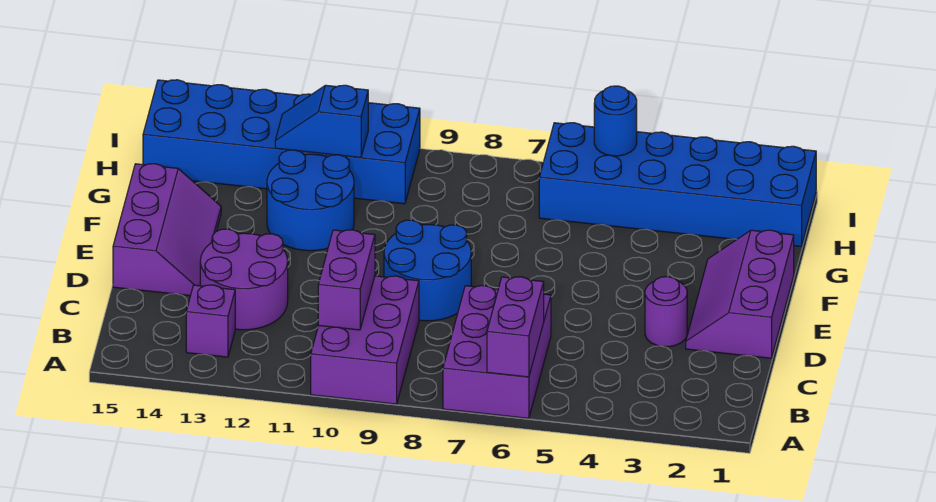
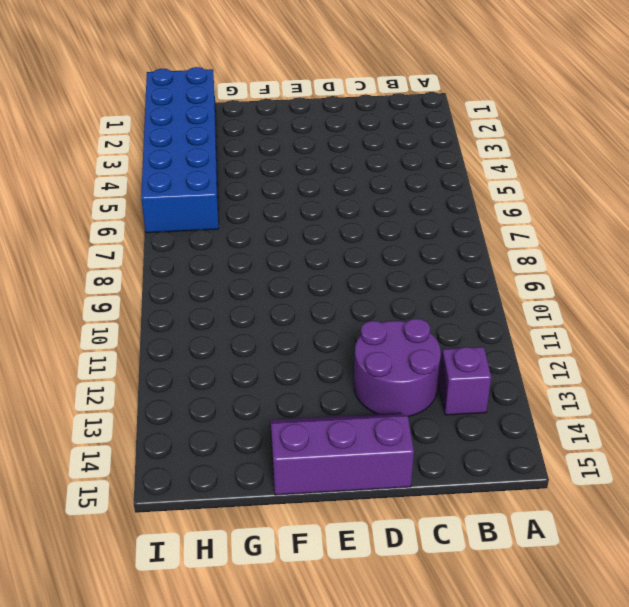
none -> purple brick A6:C7 level 1
none -> purple brick A9:C10 level 1
none -> purple slope D1:F2 level 1 top 1

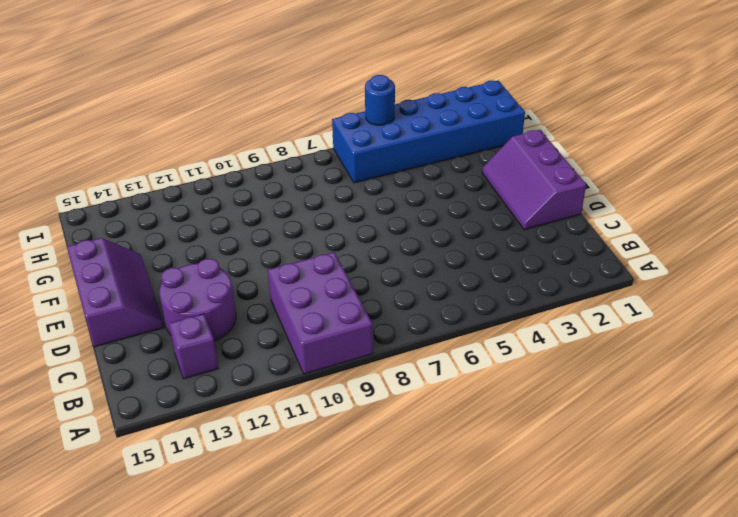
none -> purple brick A6:C7 level 1
none -> purple round brick D3 level 1
none -> blue round brick D8:E9 level 1

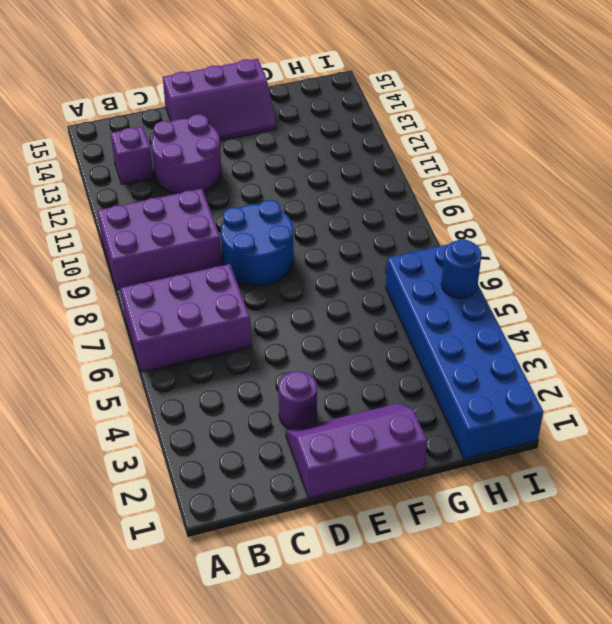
none -> blue round brick F11:G12 level 1
none -> blue brick H10:I15 level 1
none -> purple brick A6:B6 level 2

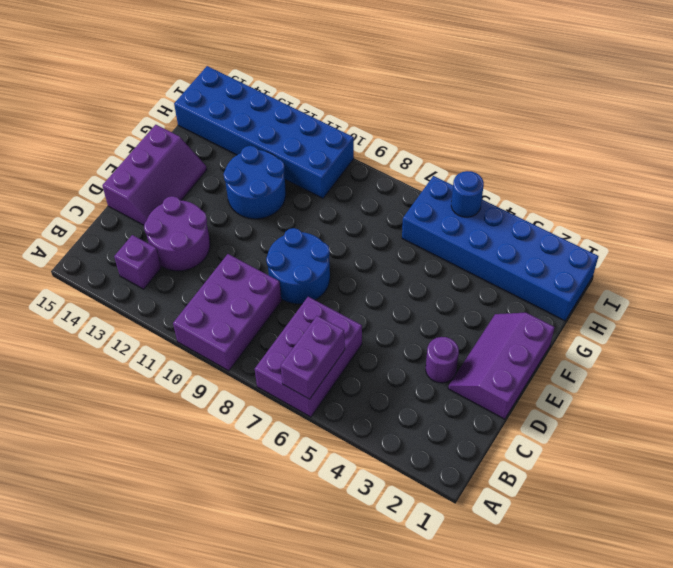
none -> purple brick B10:C10 level 2
none -> blue slope H11:H12 level 2 top 11

